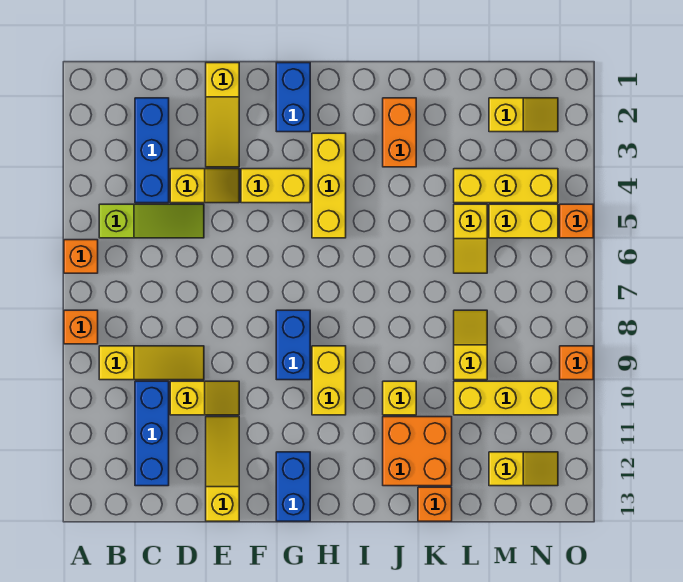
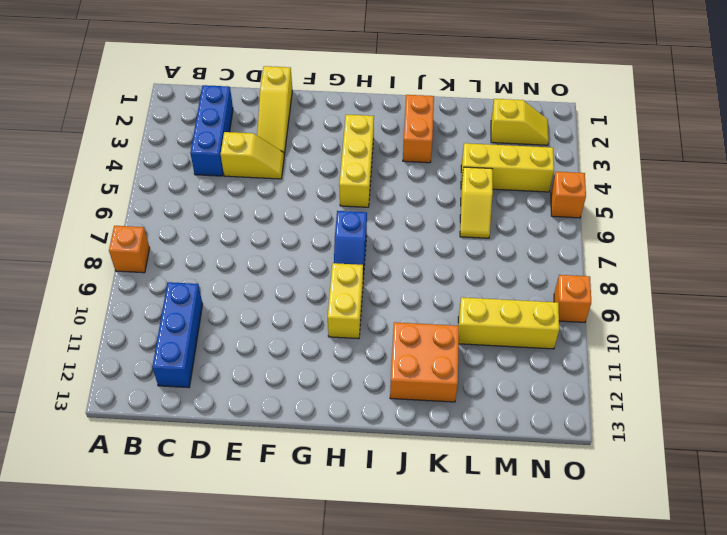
blue slope H7:H8 level 1 top 7 -> none
none -> orange brick A6 level 1
none -> lime slope B5:D5 level 1 top B
none -> yellow slope B9:D9 level 1 top B

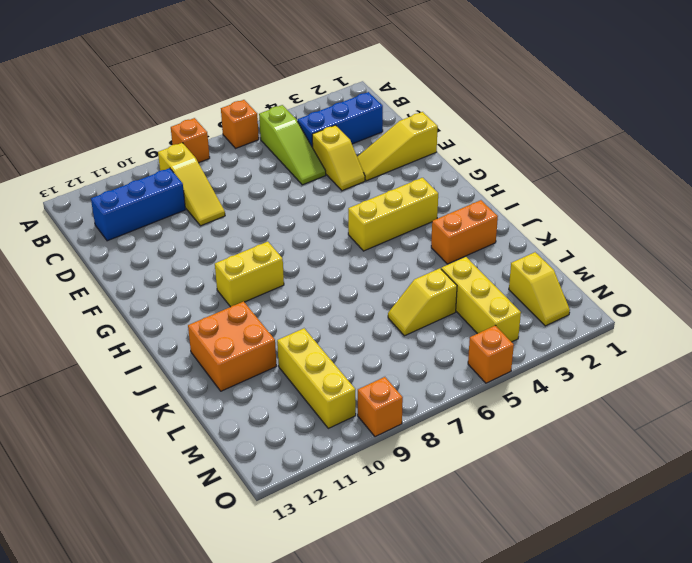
none -> yellow slope D10:E10 level 1 top D
none -> yellow slope E11:E13 level 1 top 13
none -> yellow brick F4:G4 level 1

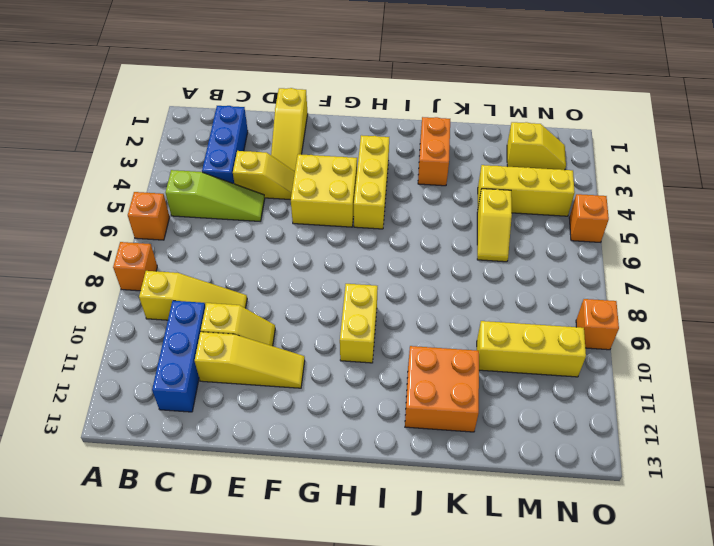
yellow slope D11:F11 level 1 top D -> yellow slope E11:E13 level 1 top 13
yellow brick F4:G5 level 1 -> yellow brick F4:G4 level 1
none -> blue brick G1:G2 level 1
none -> blue brick G8:G9 level 1
none -> blue brick G12:G13 level 1

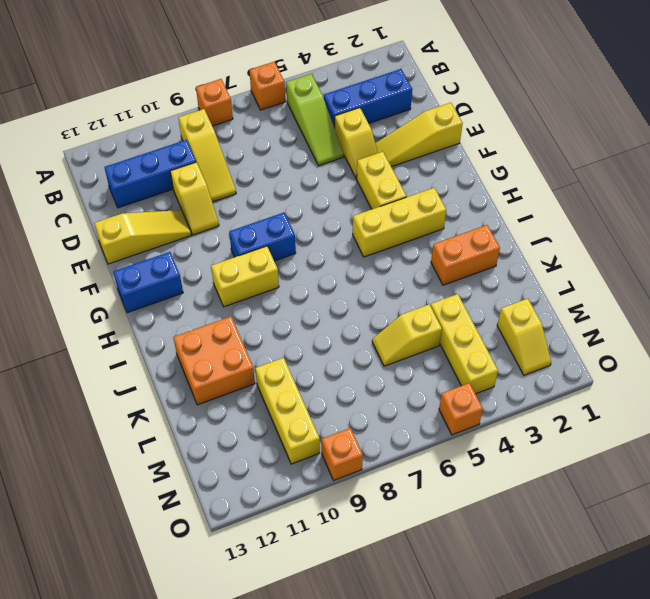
none -> blue brick G1:G2 level 1
none -> yellow brick J10 level 1
none -> orange brick K13 level 1

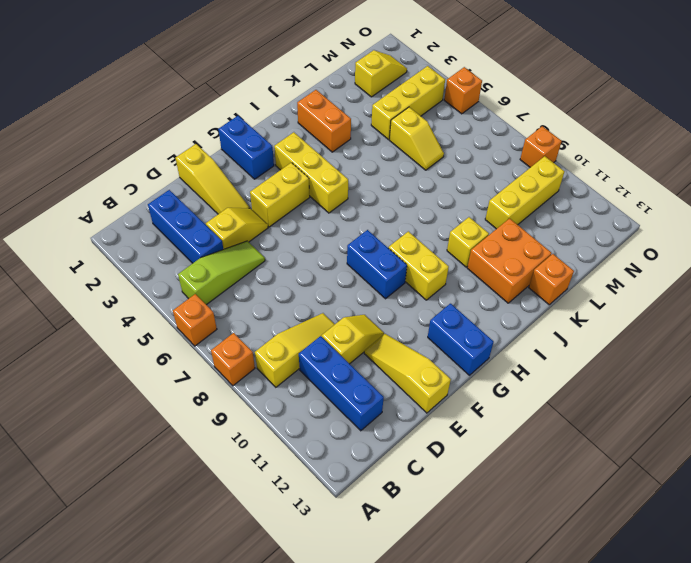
none -> yellow slope L8:L9 level 1 top 9
none -> yellow brick M5:N5 level 1
none -> yellow slope M12:N12 level 1 top M

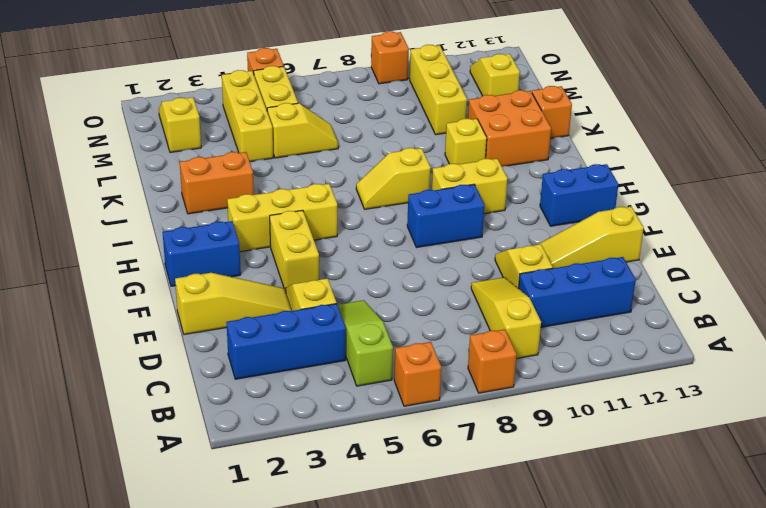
yellow slope I7:I8 level 1 top 8 -> yellow slope L8:L9 level 1 top 9

